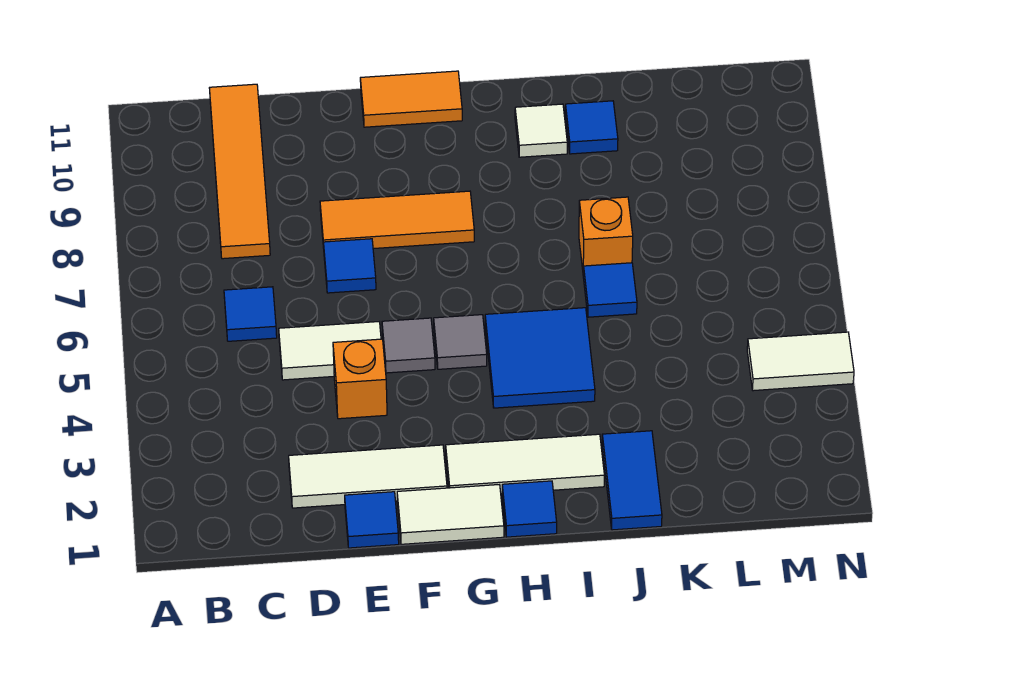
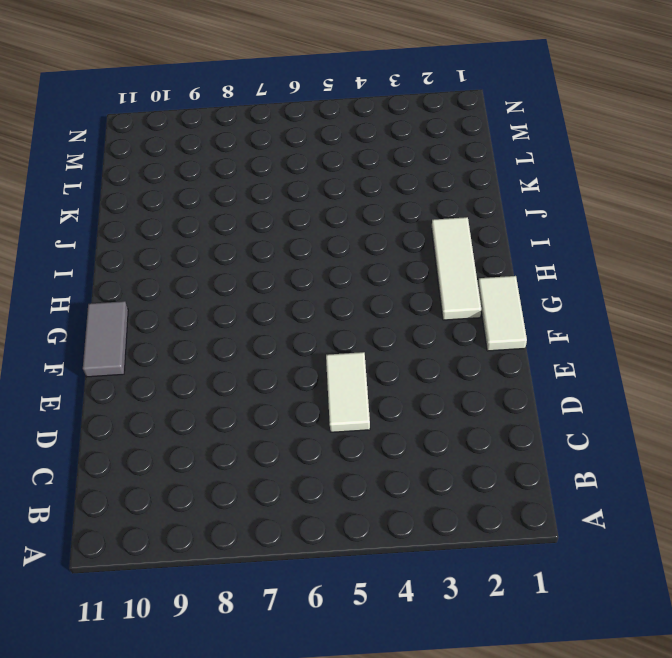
grey tile F11:G11 level 1 -> orange tile F11:G11 level 1
none -> blue tile C6 level 1
none -> orange tile C8:C11 level 1
none -> white tile D2:F2 level 1

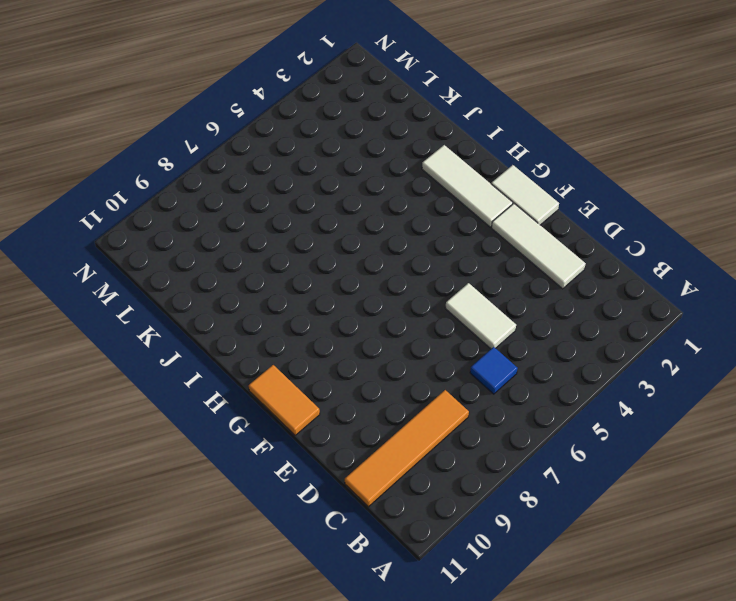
none -> blue tile E1 level 1
none -> orange brick E4 level 1
none -> blue tile E7 level 1

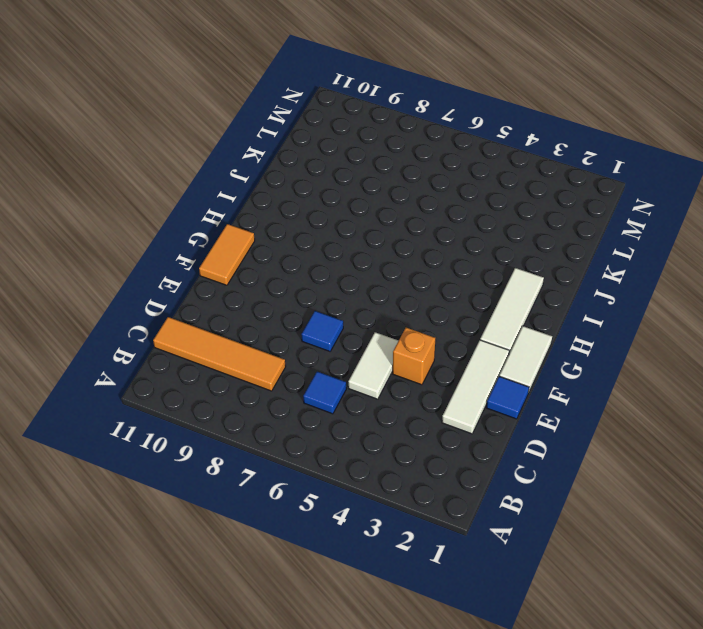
none -> orange tile E8:G8 level 1
none -> grey tile F5 level 1
none -> grey tile G5 level 1

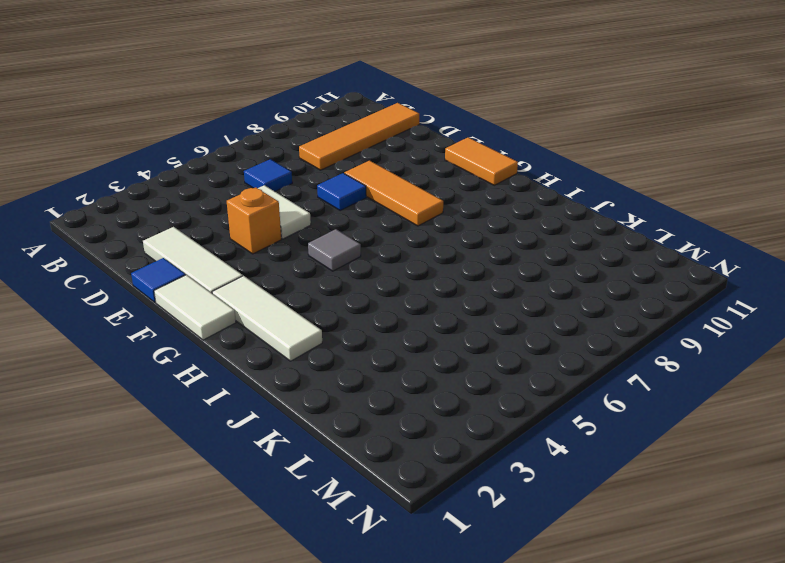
none -> grey tile F5 level 1
none -> blue tile H1 level 1
none -> blue tile H4:I5 level 1

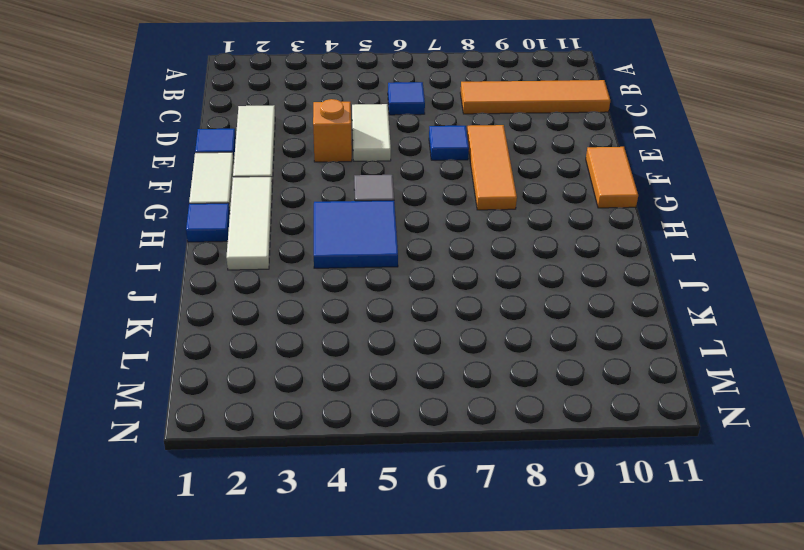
none -> grey tile F5 level 1
none -> white tile I10 level 1
none -> blue tile J1:J2 level 1

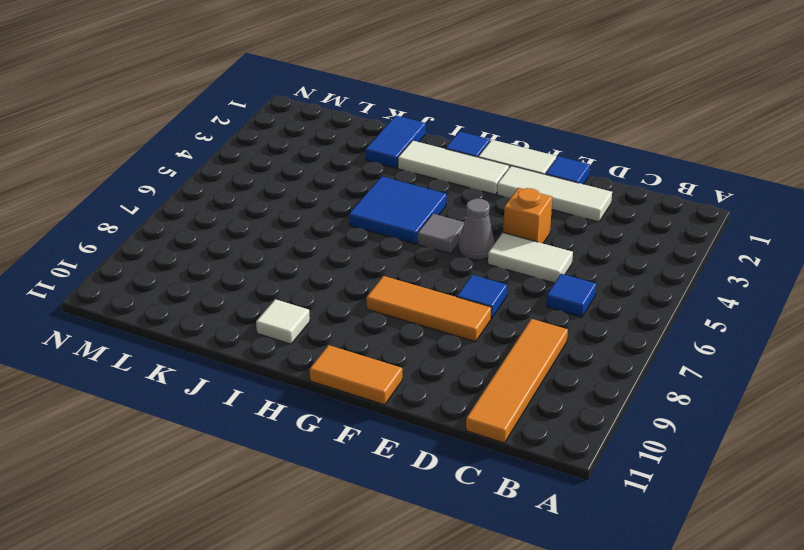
grey cone F5 level 1 -> grey tile F5 level 1
none -> blue tile J6 level 1
none -> orange brick J7 level 1
none -> blue tile J10 level 1

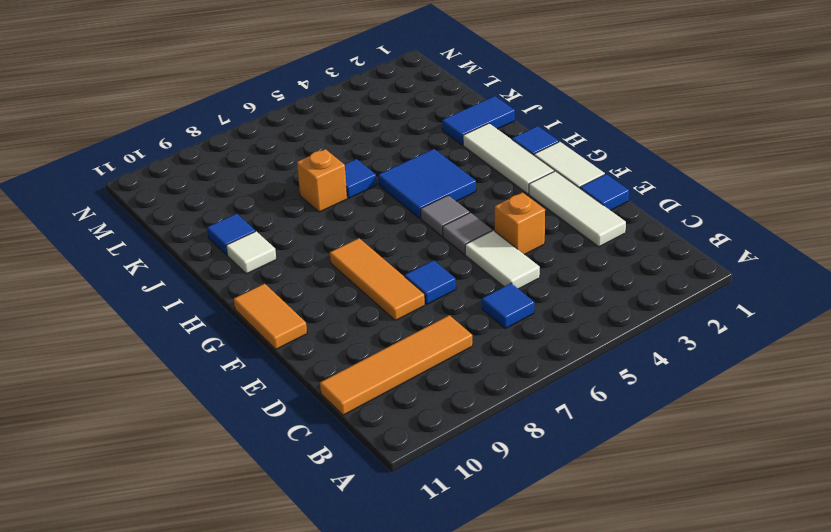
none -> white tile M4:N4 level 1

